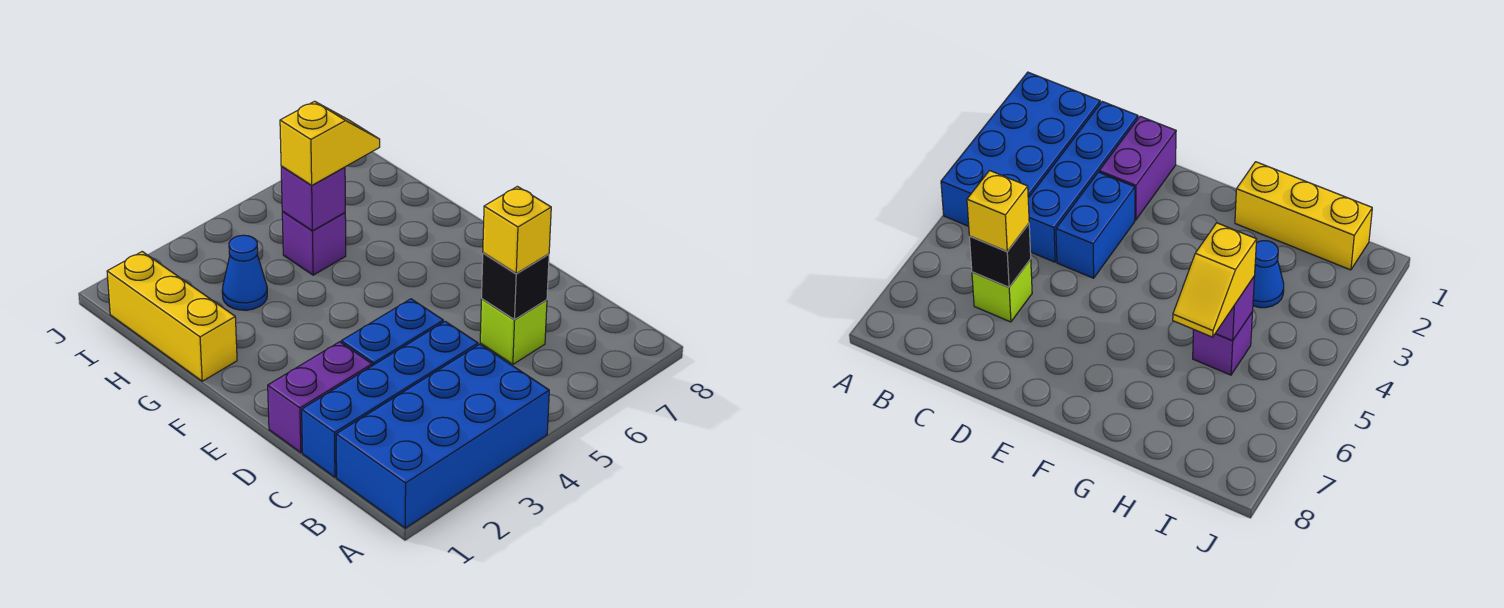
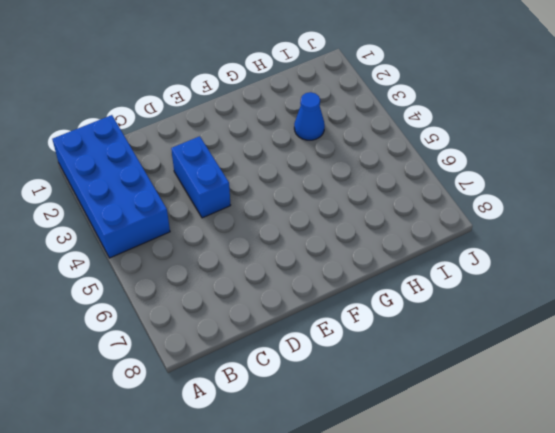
none -> blue brick C1:C4 level 1
none -> lime brick C6 level 1
none -> purple brick D1:D2 level 1

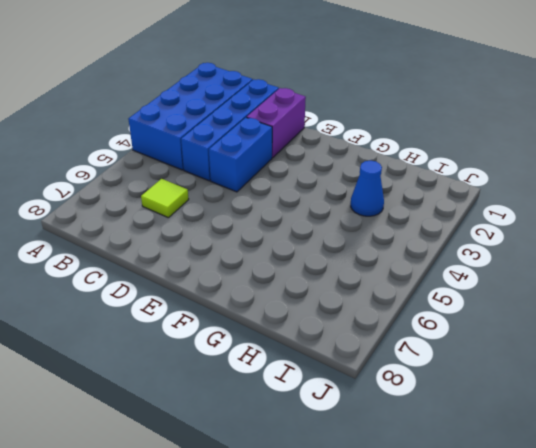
lime tile C6 level 1 -> lime brick C6 level 1
none -> yellow brick G1:I1 level 1
none -> purple brick H5 level 1
none -> black brick C6 level 2

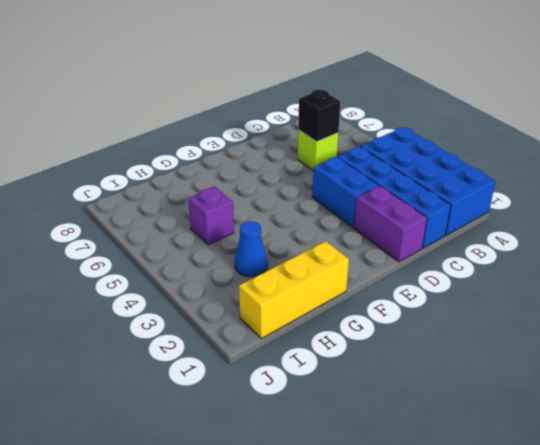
none -> purple brick H5 level 2
none -> yellow brick C6 level 3
none -> yellow slope H5:H6 level 3 top 5

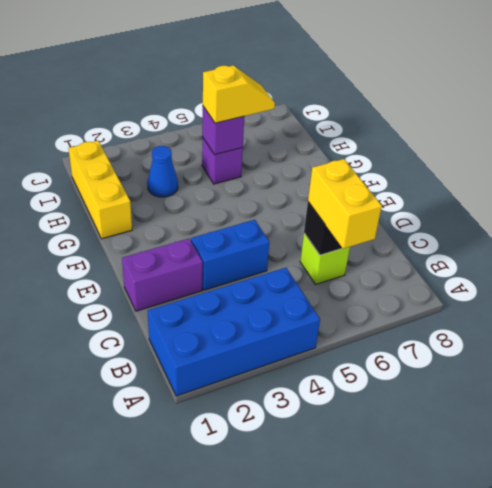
yellow brick B6:C6 level 3 -> yellow brick C6 level 3
none -> blue brick C1:C4 level 1

